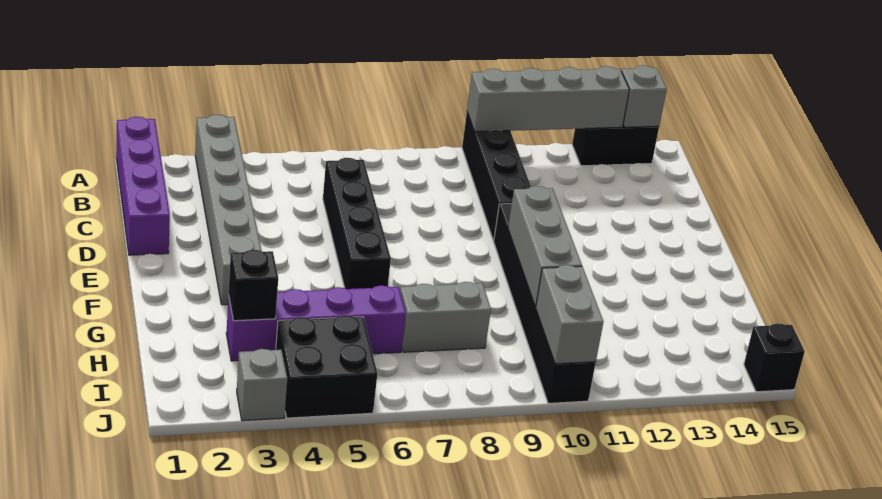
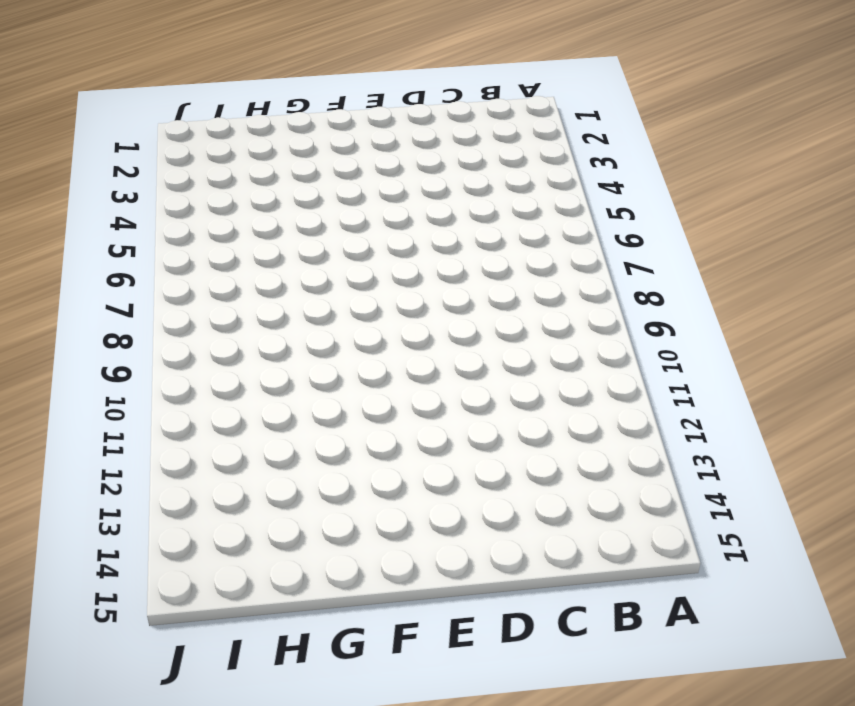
none -> purple brick A1:D1 level 1
none -> grey brick A3:F3 level 1
none -> black brick A10:D10 level 1

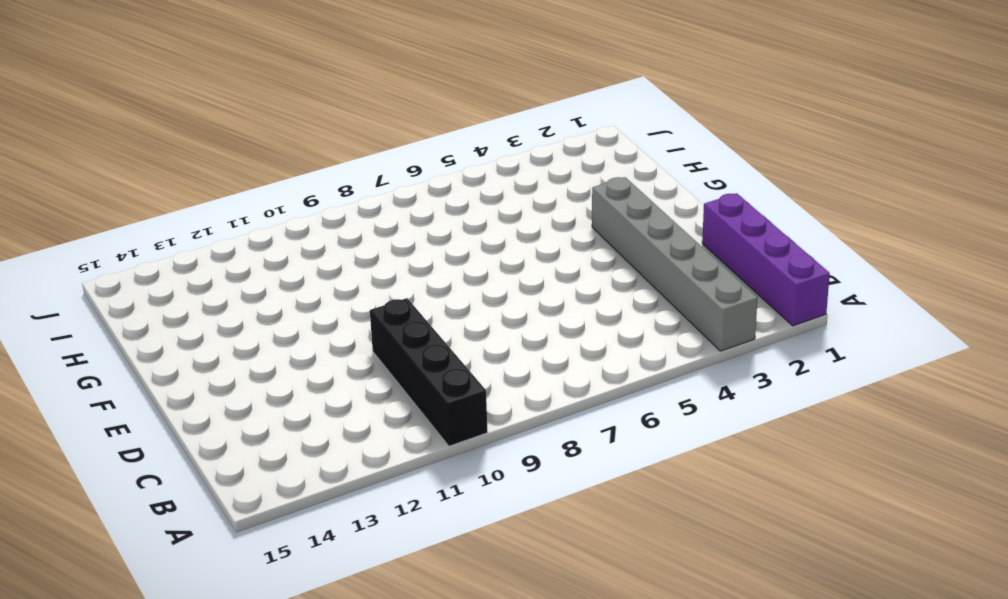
none -> black brick A13:A14 level 1
none -> black brick C6:F6 level 1
none -> black brick E10:J10 level 1

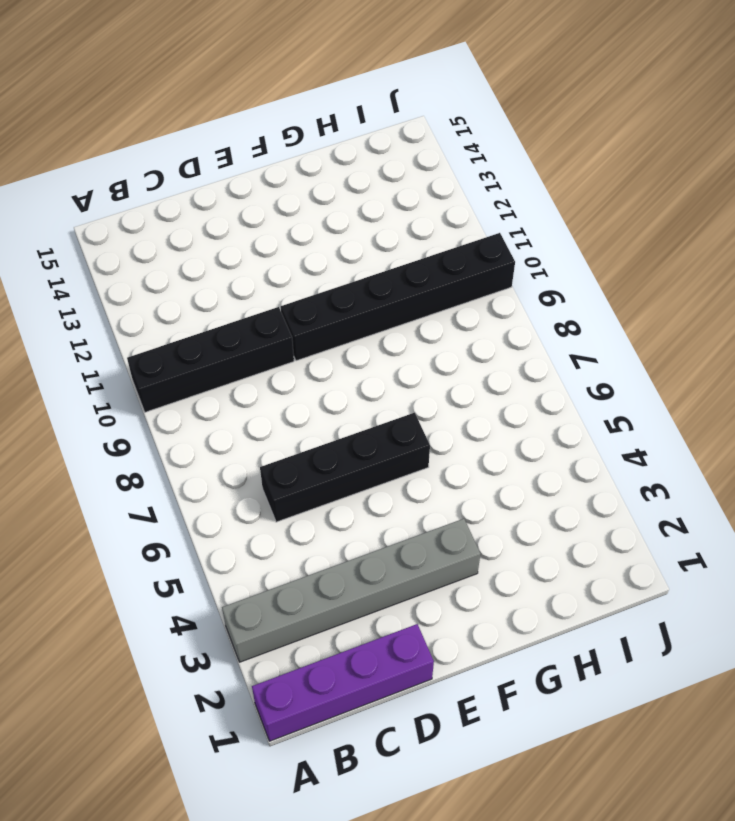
none -> black brick A13:A14 level 1
none -> purple brick H3:H6 level 1
none -> grey brick H7:H8 level 1

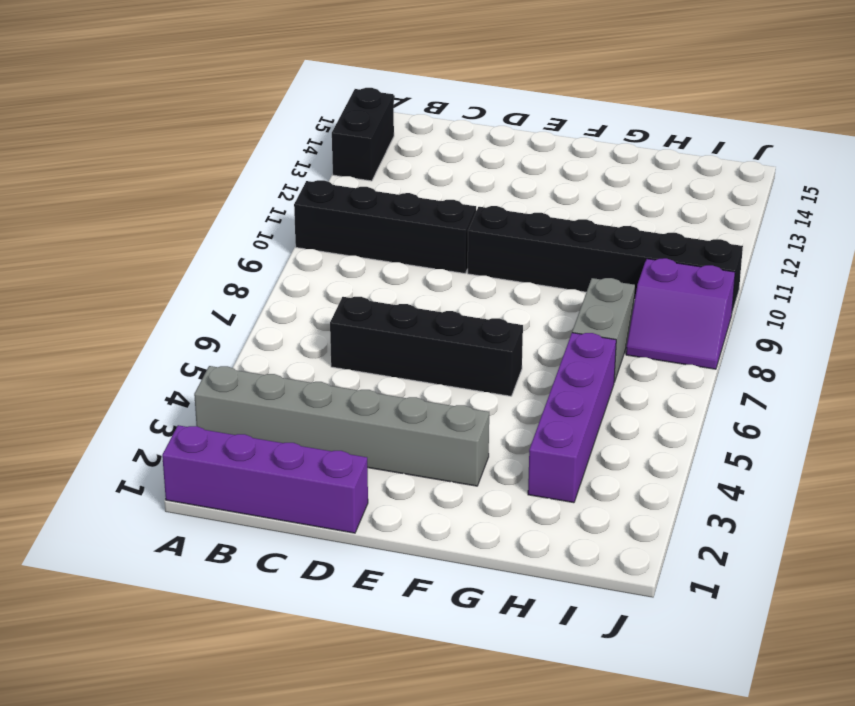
purple slope I8:J9 level 1 top 9 -> none
none -> black brick I4:J5 level 1
none -> grey brick J3 level 1
none -> black brick J15 level 1

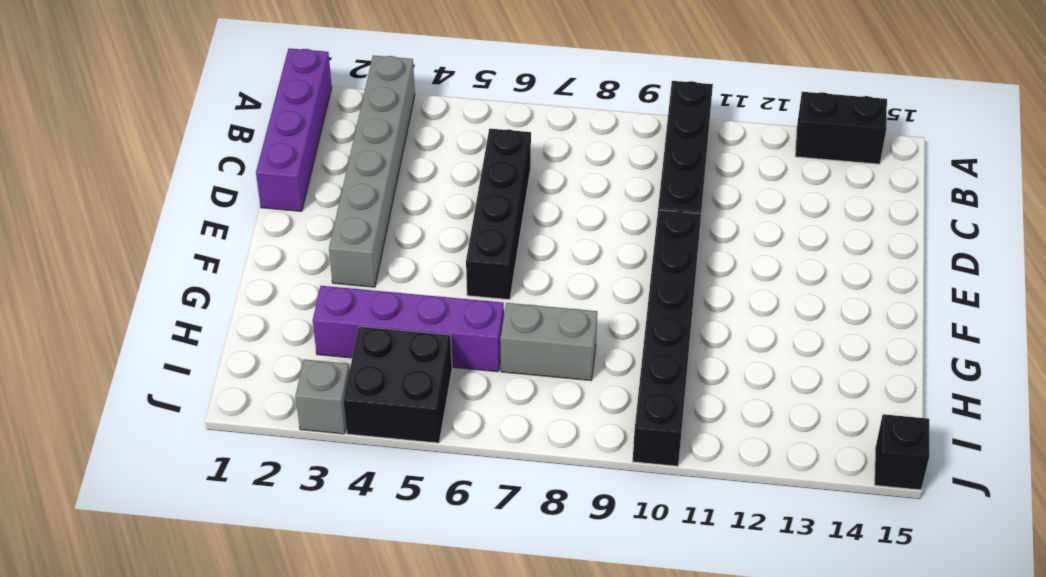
none -> grey brick A10:A13 level 2
none -> grey brick A14 level 2
none -> grey brick F10:H10 level 2

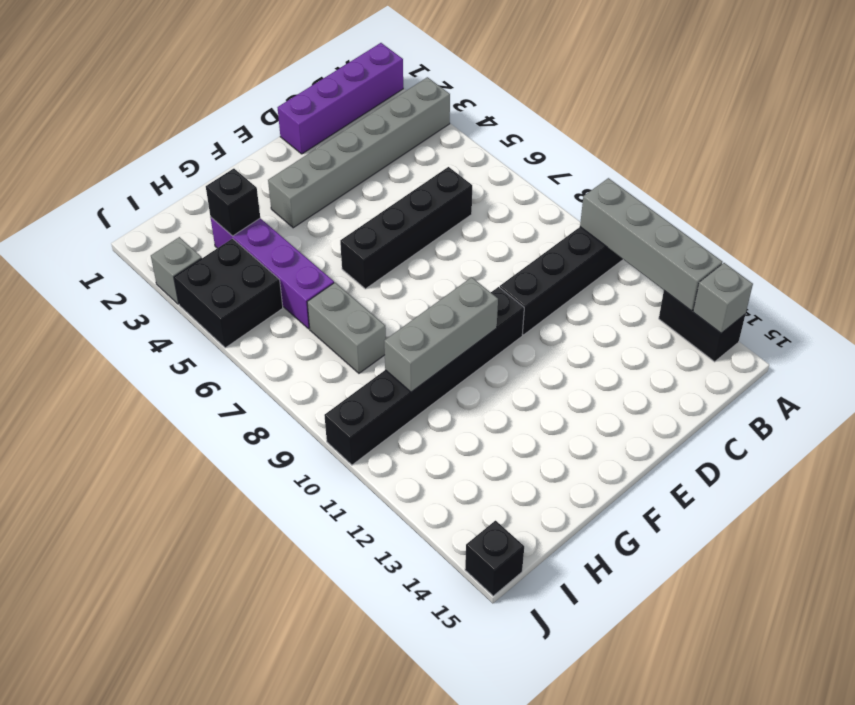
none -> grey brick I10:J10 level 2

